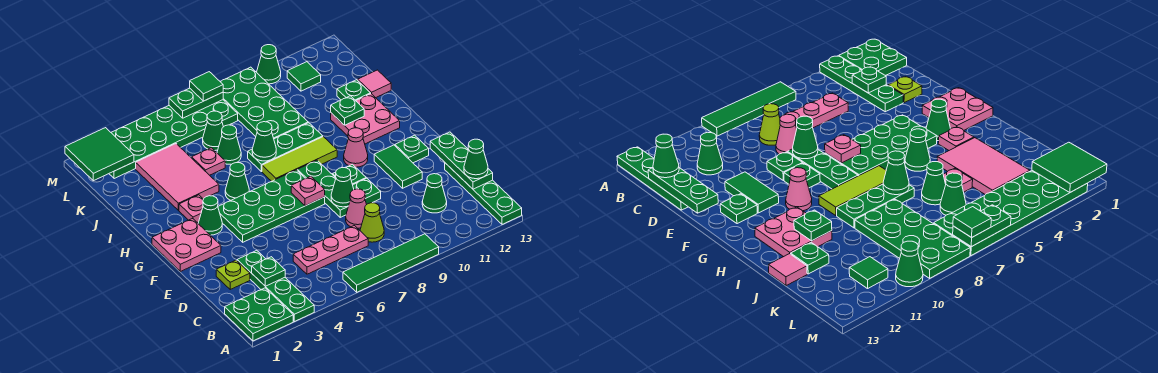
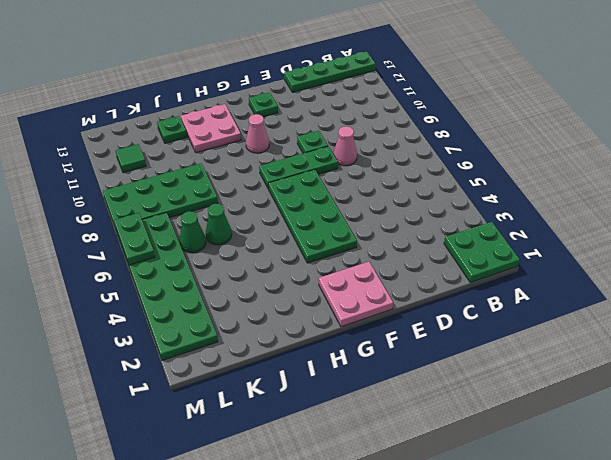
none -> green plate A3:D3 level 1
none -> green tile A6:A9 level 1
none -> pink plate C5:C7 level 1
none -> lime cone C8 level 1

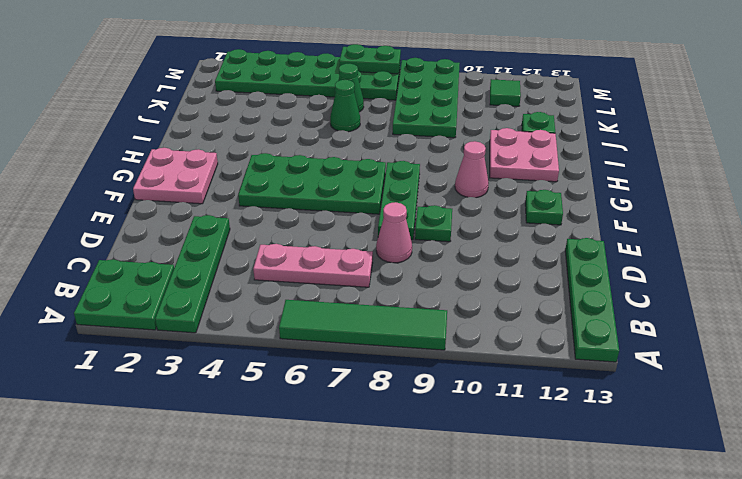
none -> lime cone C8 level 1
none -> green cone C11 level 1
none -> lime plate D2 level 1
none -> green tile E11:F11 level 1

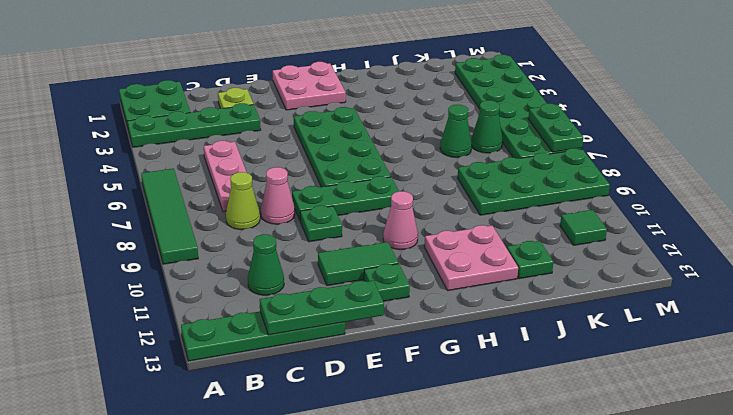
none -> green plate F9 level 1
none -> green cone G3 level 1
none -> pink plate H3 level 1
none -> green cone H5 level 1

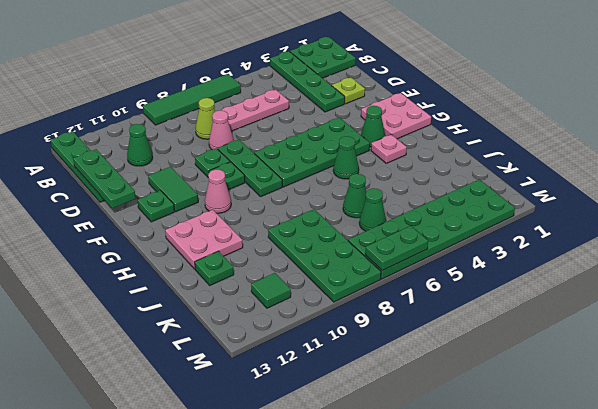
none -> lime tile H7:H9 level 1
none -> pink tile I3:K4 level 1
none -> green plate I7:I9 level 1
none -> pink plate J5 level 1

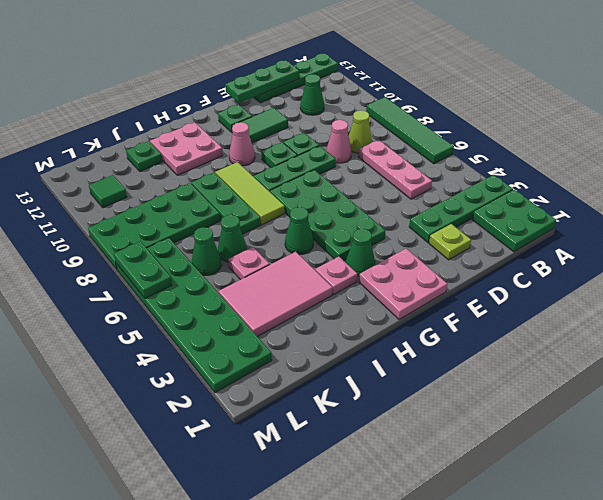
none -> pink tile J13 level 1
none -> green cone M10 level 1
none -> green plate C3 level 2
none -> green cone E8 level 2

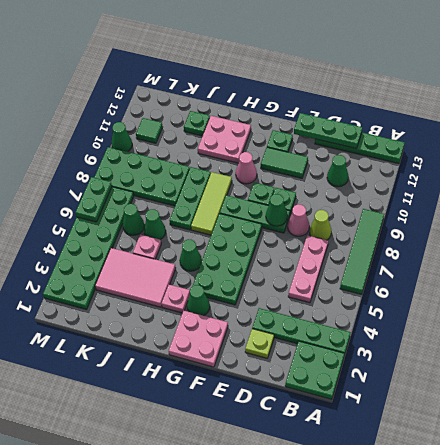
none -> pink tile J13 level 1
none -> green plate C3 level 2
none -> pink plate F7 level 2
none -> green cone I7 level 2

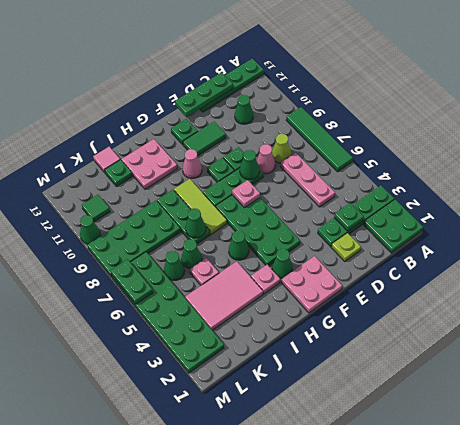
none -> green plate I11 level 2
none -> green tile L1:M2 level 2
none -> green cone C13 level 3
none -> green tile M7 level 3

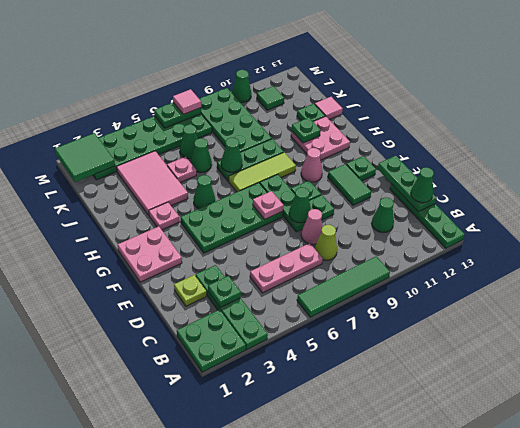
pink tile M7 level 3 -> green tile M7 level 3
none -> green cone G3 level 1

